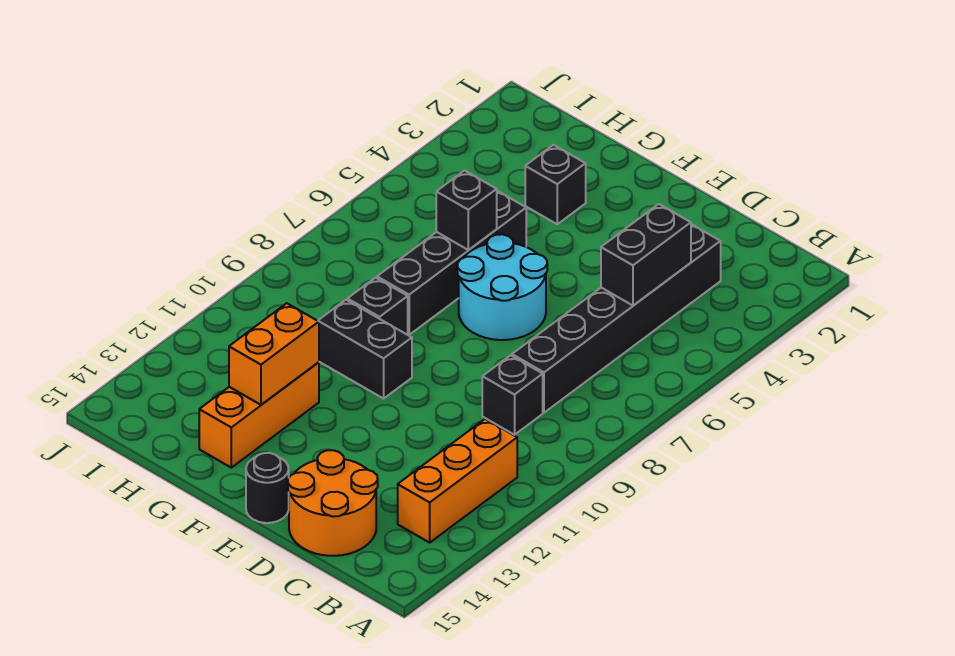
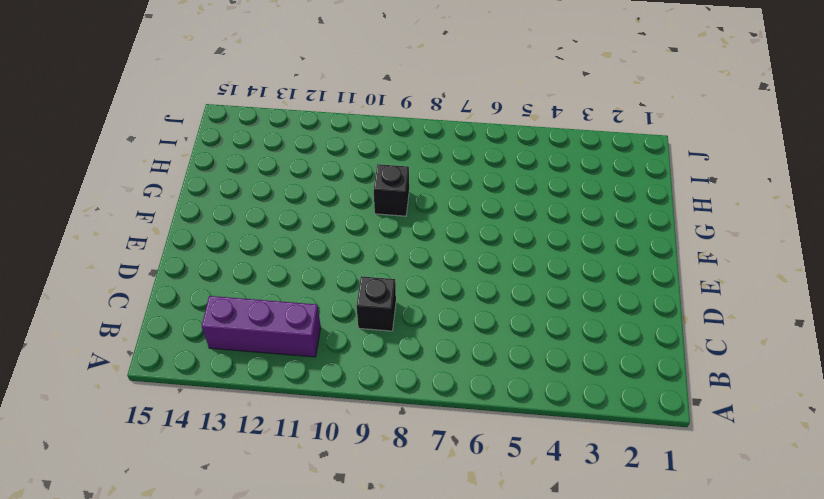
purple brick B11:B13 level 1 -> orange brick B11:B13 level 1
none -> black brick C3:C8 level 1
none -> orange round brick C14:D15 level 1
none -> cyan round brick E6:F7 level 1

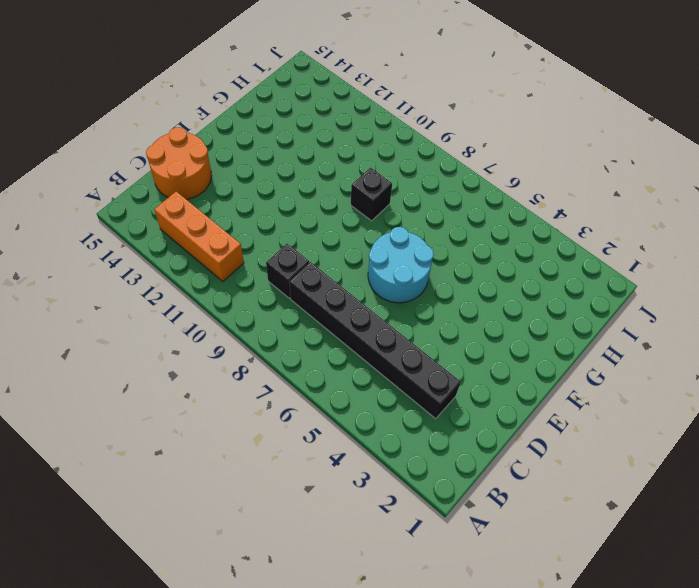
none -> black round brick E15 level 1
none -> black brick F10:G10 level 1
none -> black brick G3 level 1

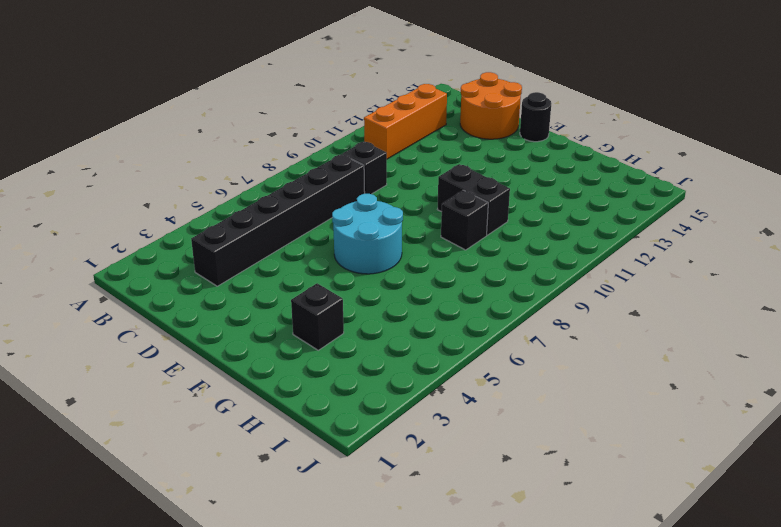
none -> black brick G5:G8 level 1
none -> orange brick G12:G14 level 1
none -> black brick C4:C5 level 2

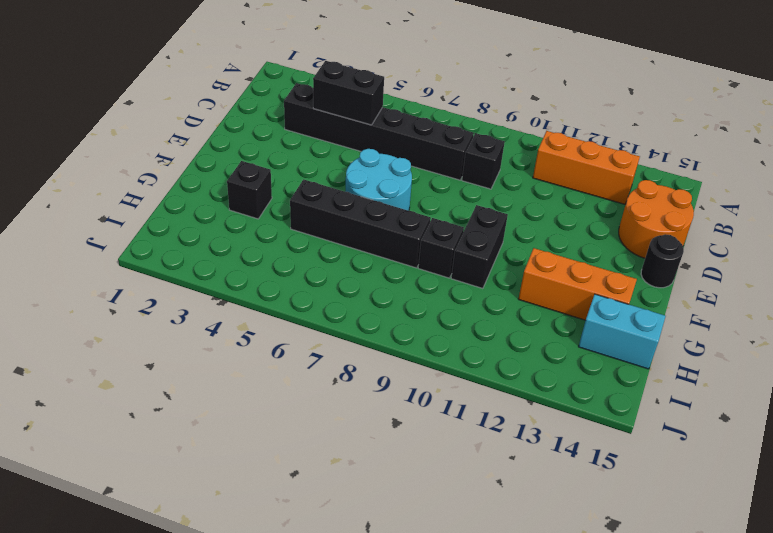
cyan brick H14:H15 level 1 -> none
none -> black brick G6 level 2
none -> orange brick G12:G13 level 2

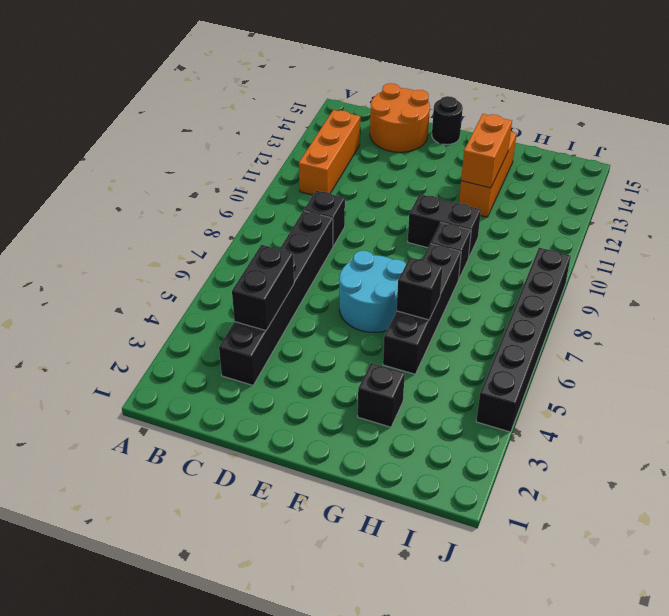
black brick J4:J9 level 1 -> none

